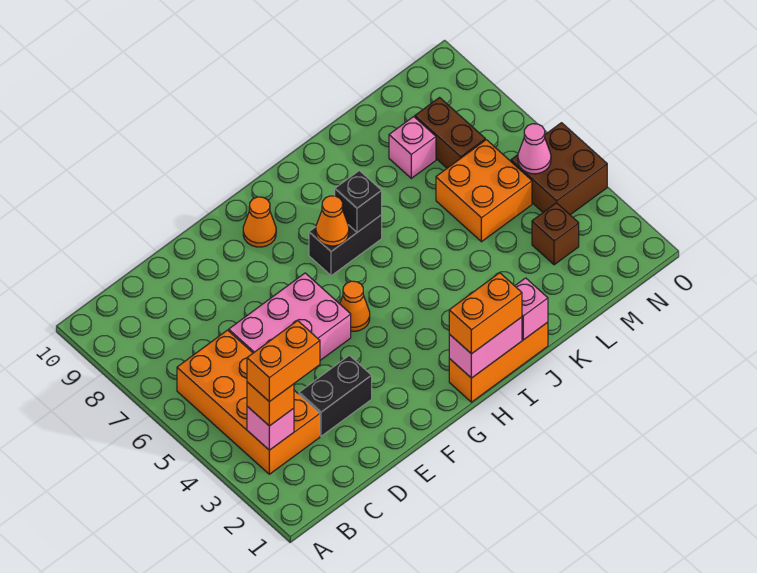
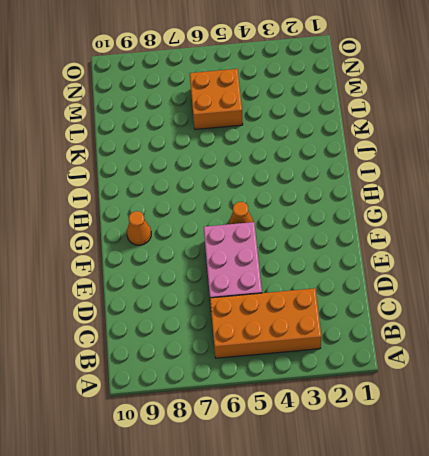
none -> black brick D3:E3 level 1
none -> orange brick H1:J1 level 1
none -> black brick H7:I7 level 1

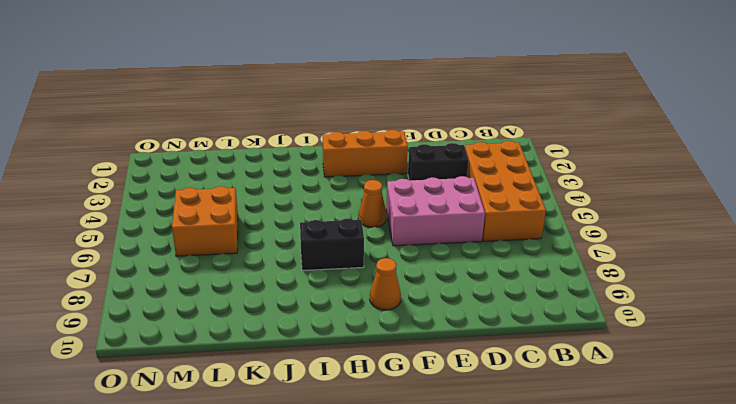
orange brick F2:H2 level 1 -> orange brick H1:J1 level 1
none -> pink brick L8 level 1
none -> brown brick M3 level 1
none -> brown brick M7:M8 level 1

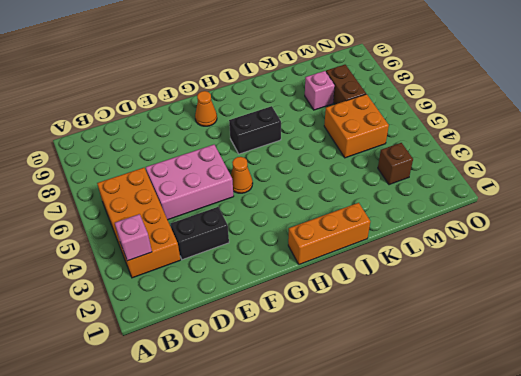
none -> brown brick N4:O5 level 1
none -> pink brick H1:I1 level 2
none -> orange cone H7 level 2

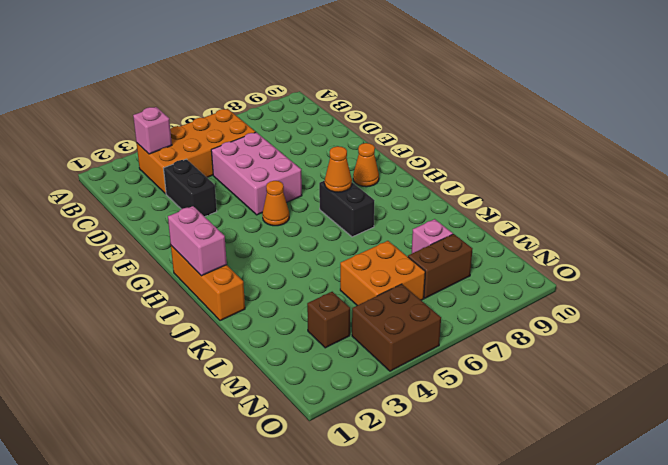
none -> black brick I7 level 2
none -> pink brick J1 level 2
none -> pink cone N5 level 2

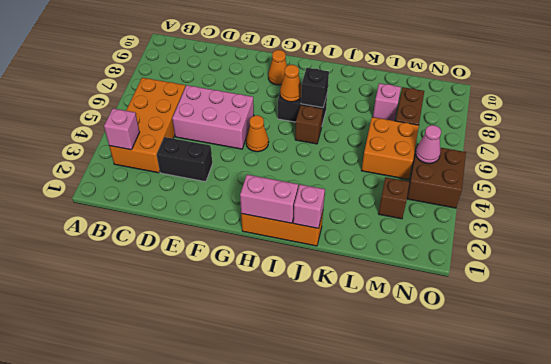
brown brick I6 level 1 -> none
none -> orange brick B3 level 3
none -> orange brick H1:I1 level 3
none -> orange brick B3:C3 level 4

